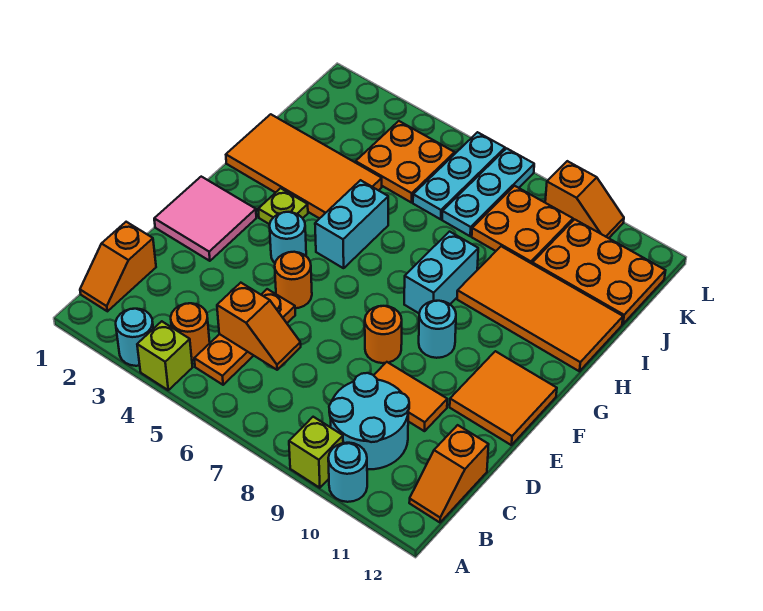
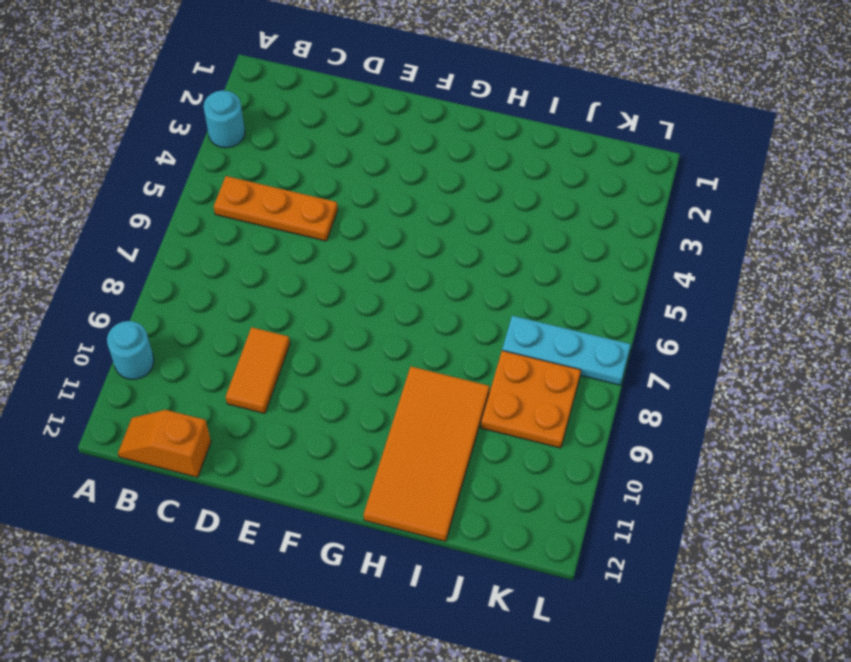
none -> lime brick A4 level 1
none -> lime brick A9 level 1
none -> orange slope B1:C1 level 1 top C

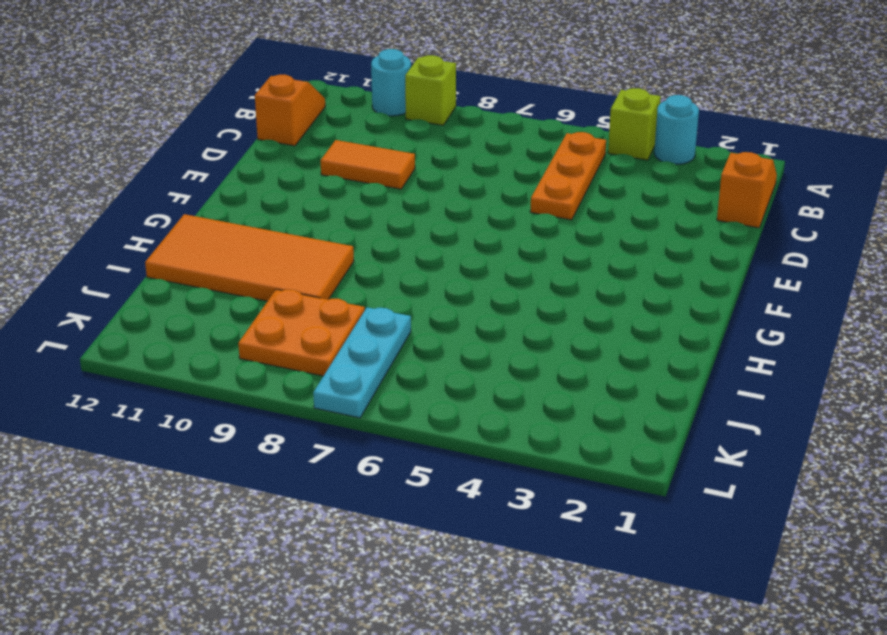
none -> orange round brick B4 level 1
none -> cyan round brick B9:C10 level 1
none -> pink tile E1:F2 level 1

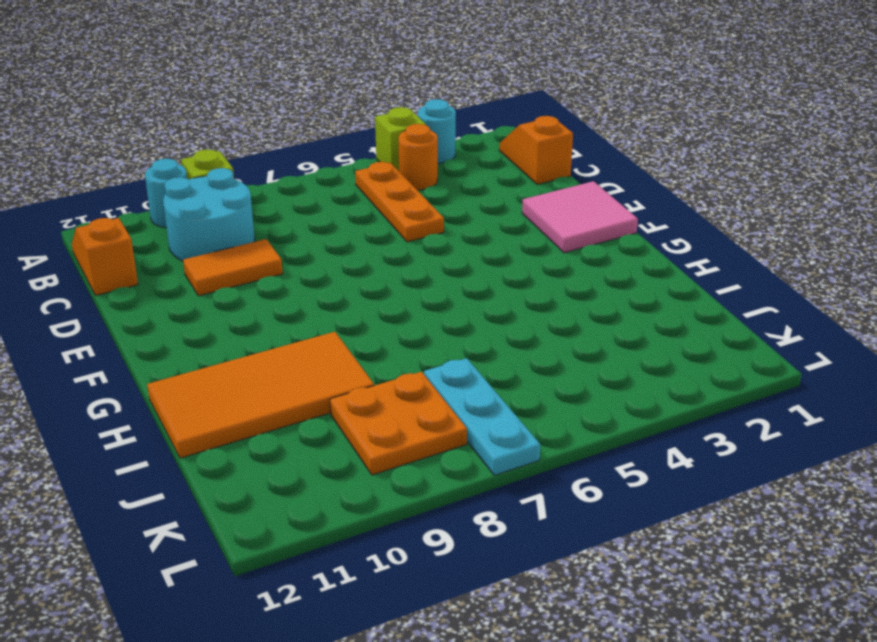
none -> orange round brick E5 level 1
none -> orange round brick E8 level 1
none -> orange tile E11:F12 level 1

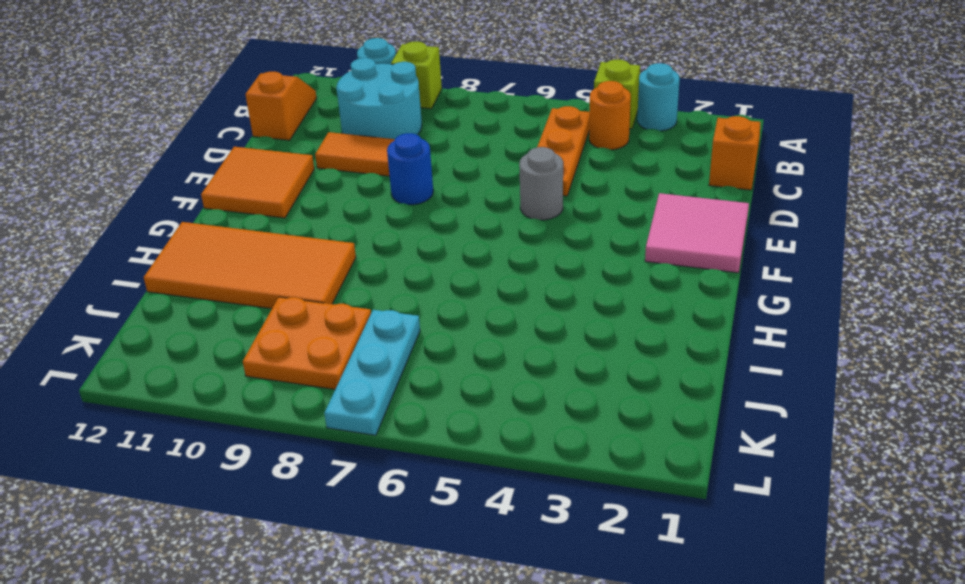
grey round brick E5 level 1 -> orange round brick E5 level 1
blue round brick E8 level 1 -> orange round brick E8 level 1
none -> cyan round brick F4 level 1
none -> cyan round brick F9 level 1
none -> lime plate G3 level 1

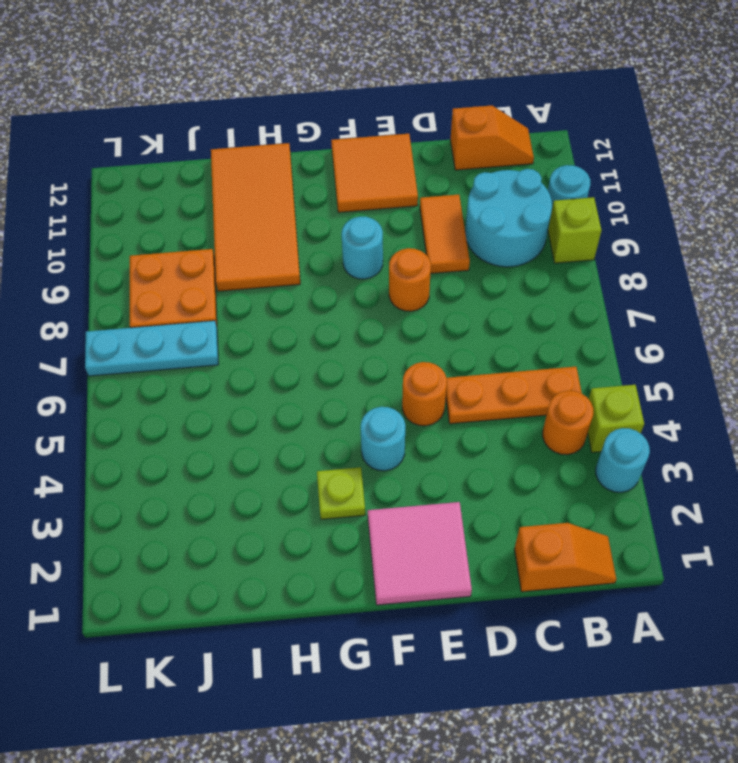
none -> cyan brick G5:H5 level 1
none -> cyan brick G8:H8 level 1
none -> orange tile H1:I4 level 1

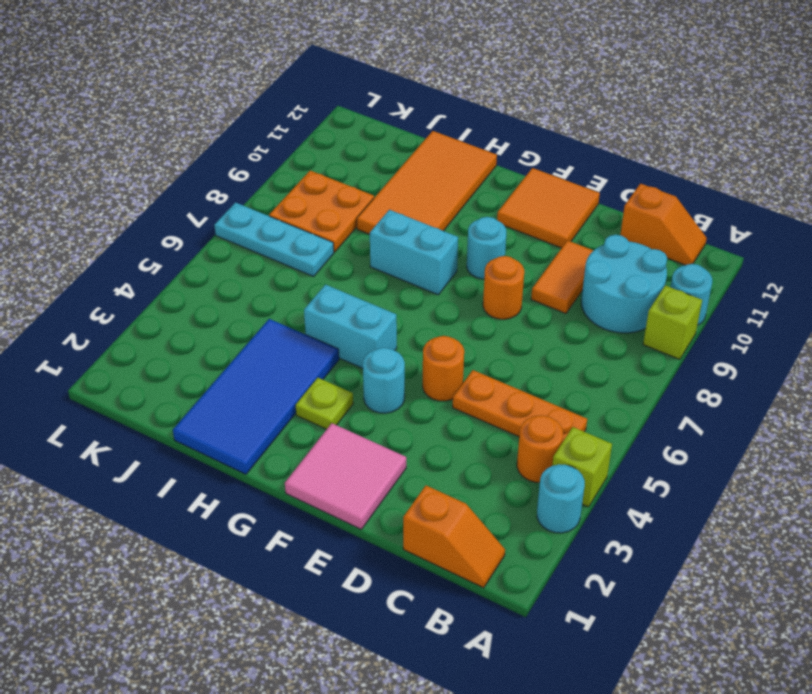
blue tile H1:I4 level 1 -> orange tile H1:I4 level 1
none -> orange plate J4:K5 level 1
none -> cyan plate J6:L6 level 1
none -> orange plate J10:K12 level 1

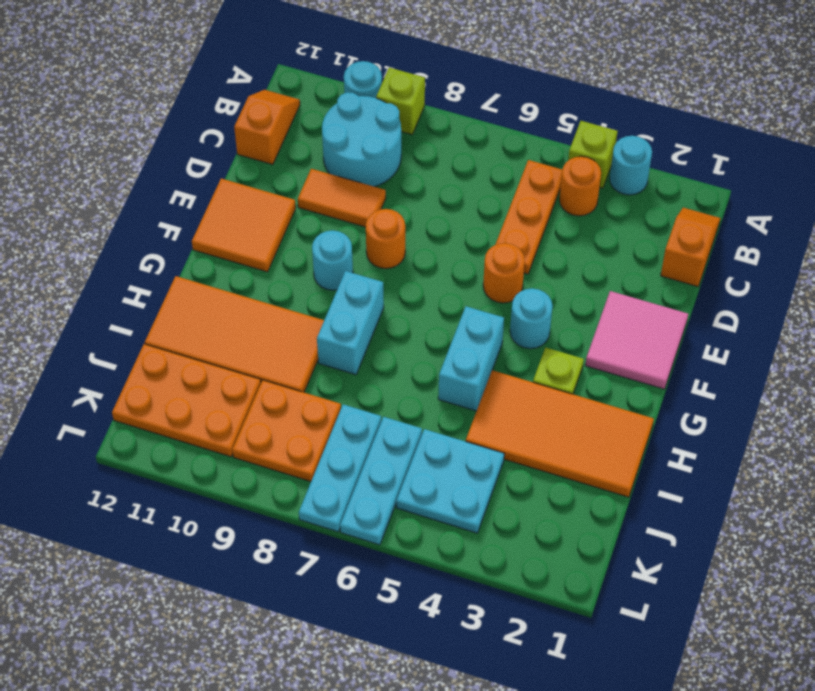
cyan plate J4:K5 level 1 -> orange plate J4:K5 level 1
none -> orange slope L9:L10 level 1 top 9
none -> orange slope C5:C6 level 2 top 5

